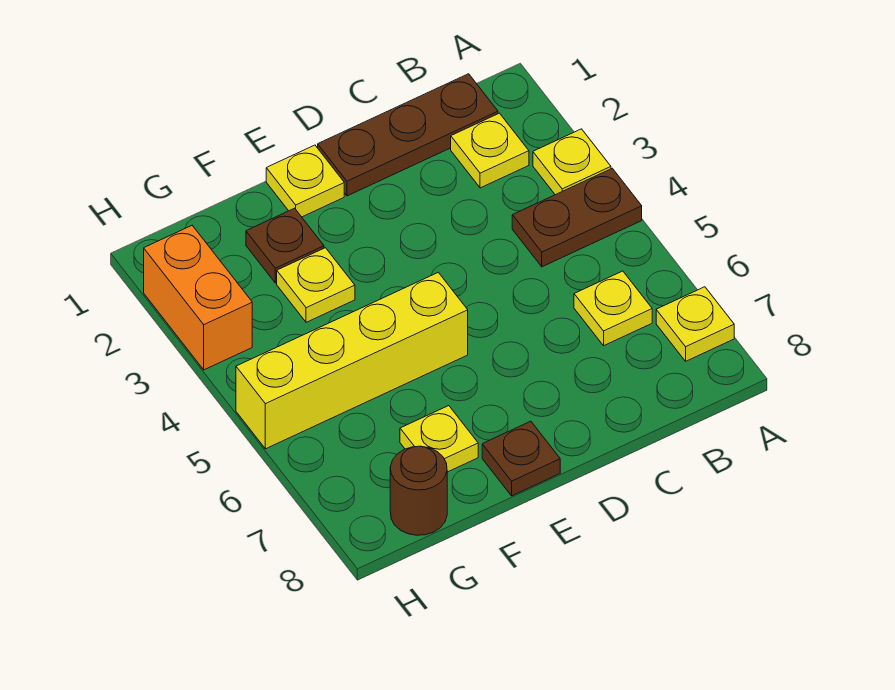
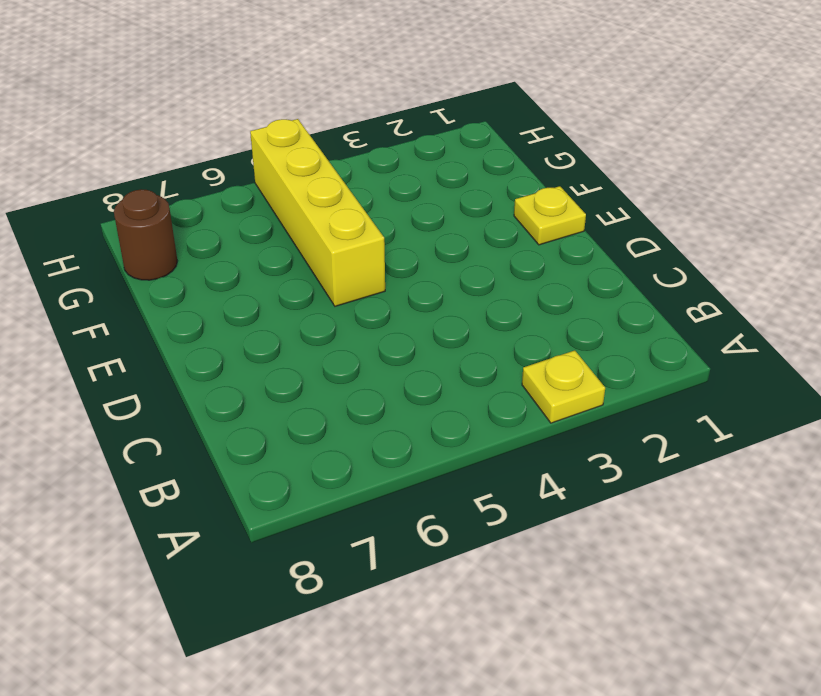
none -> brown plate A4:B4 level 1
none -> yellow plate A7 level 1
none -> brown plate B1:D1 level 1

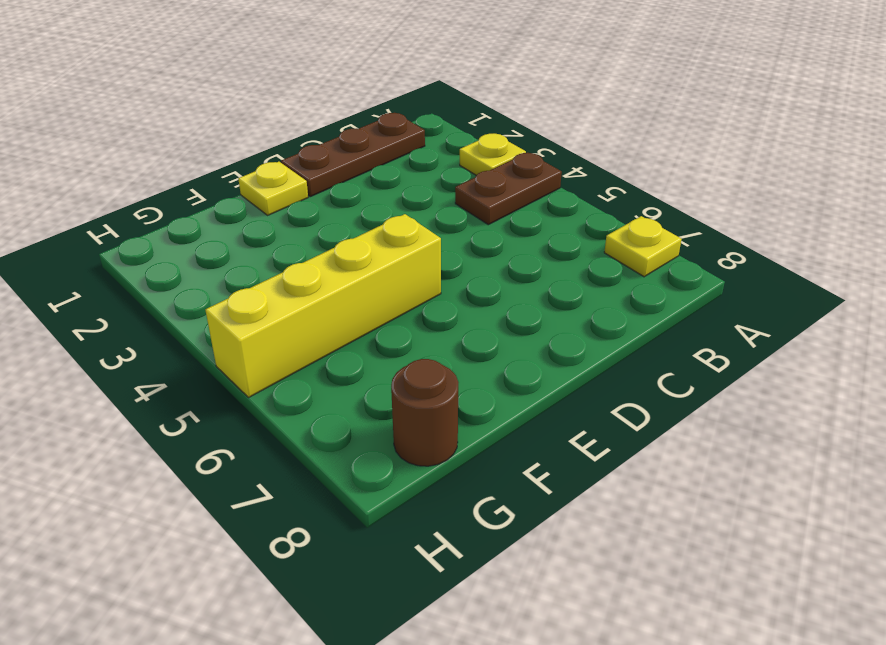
none -> yellow plate B2 level 1
none -> yellow plate B6 level 1
none -> brown plate E8 level 1

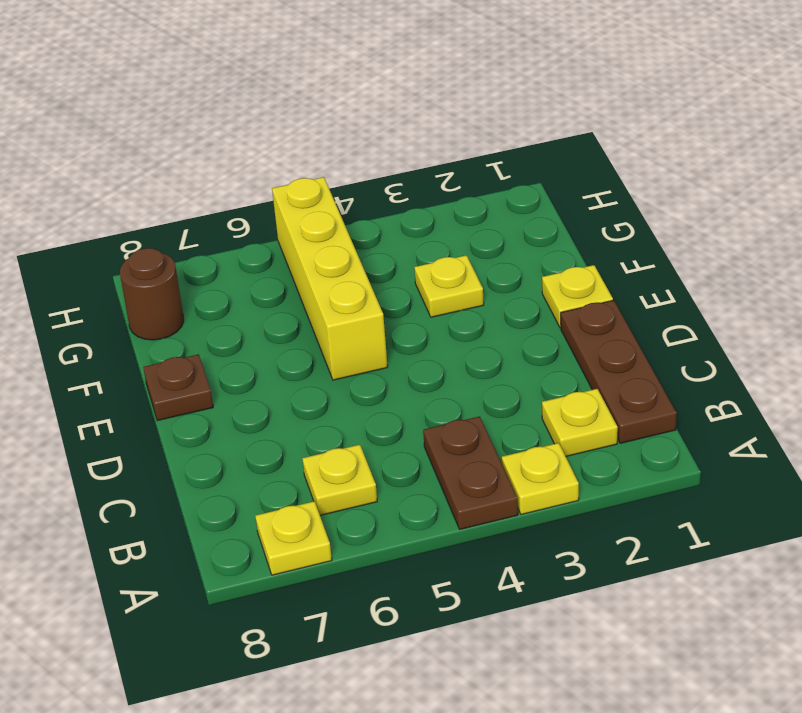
none -> brown plate F2 level 1
none -> yellow plate F7 level 1
none -> orange brick H2:H3 level 1

